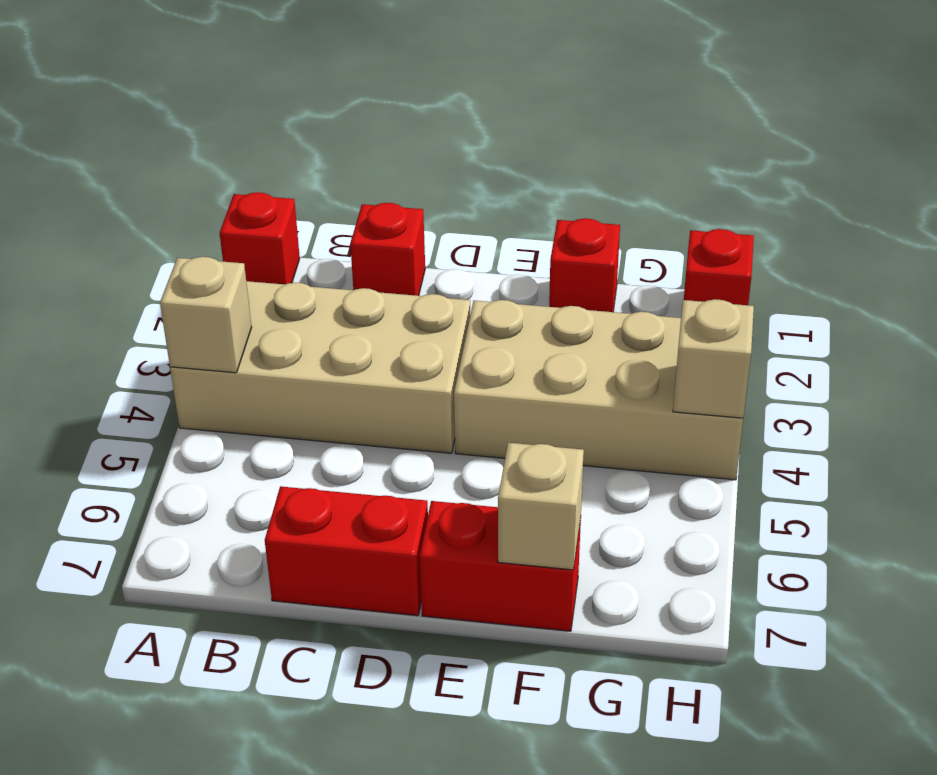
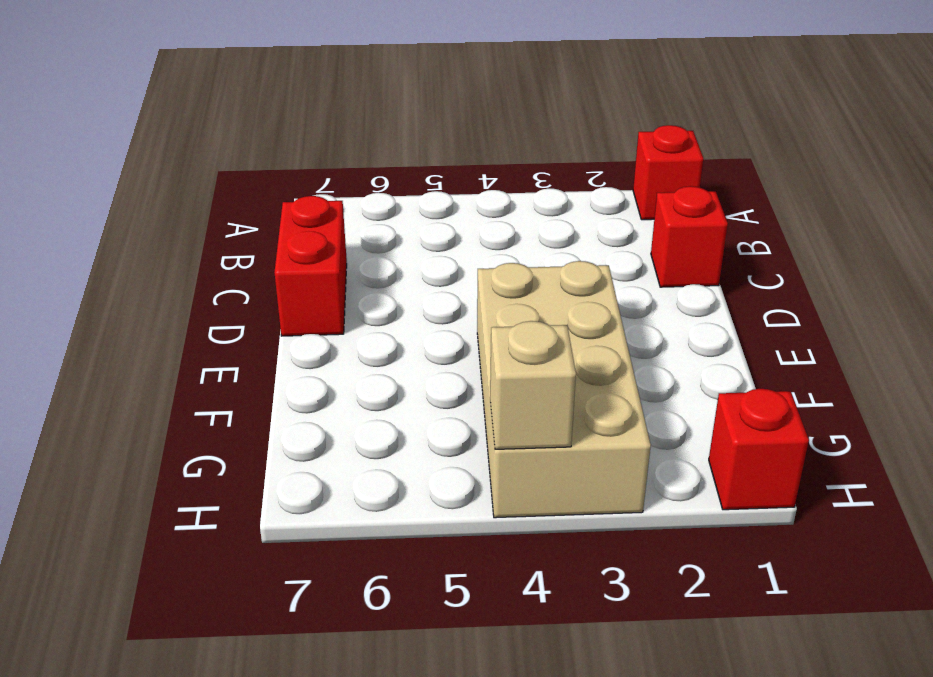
none -> tan brick A3:D4 level 1
none -> red brick E7:F7 level 1

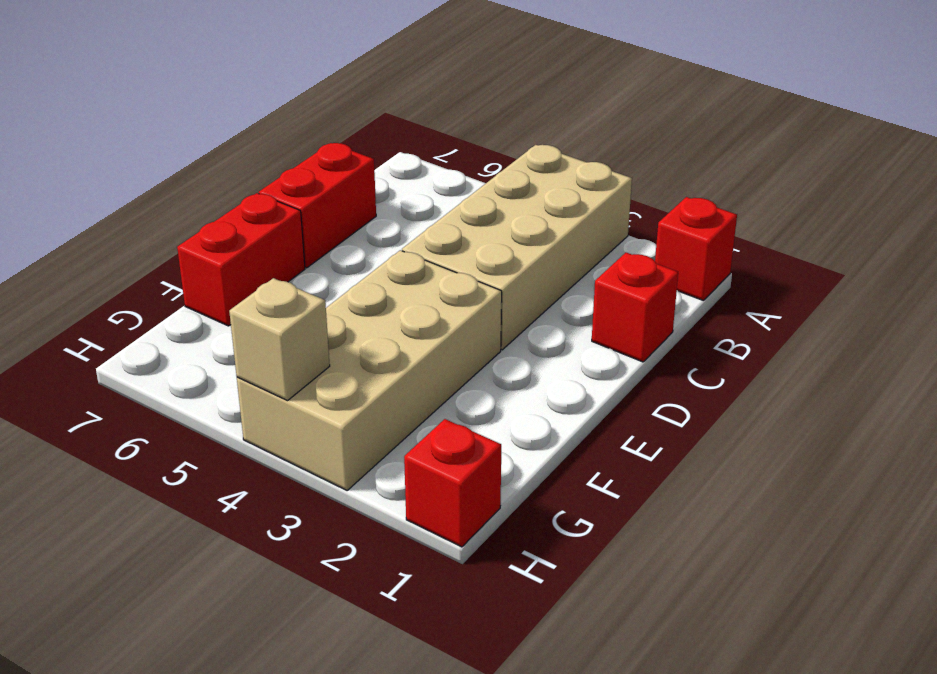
none -> red brick F1 level 1
none -> tan brick A4 level 2

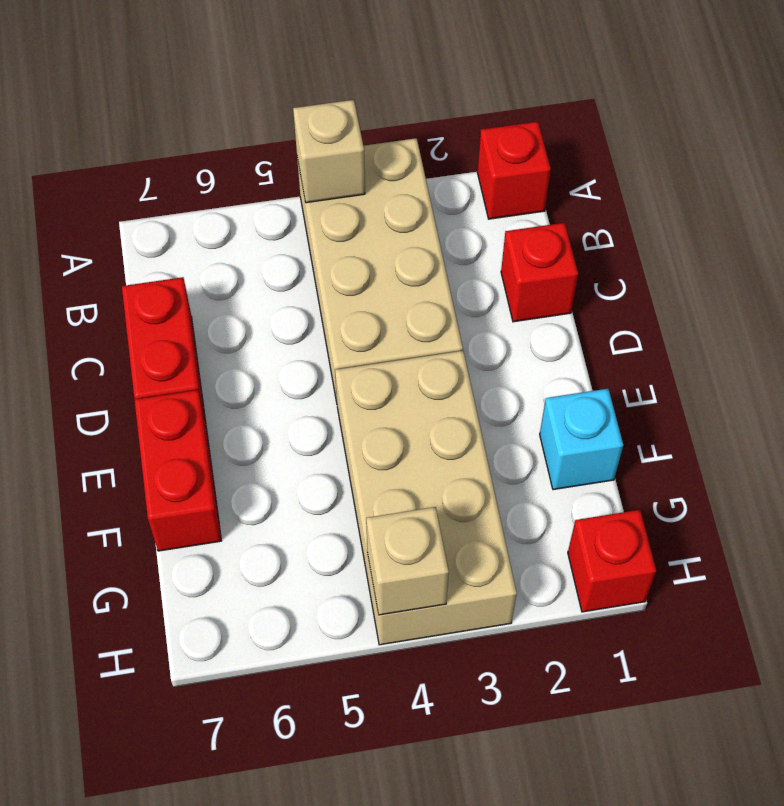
cyan brick F1 level 1 -> red brick F1 level 1
none -> tan brick F7 level 2

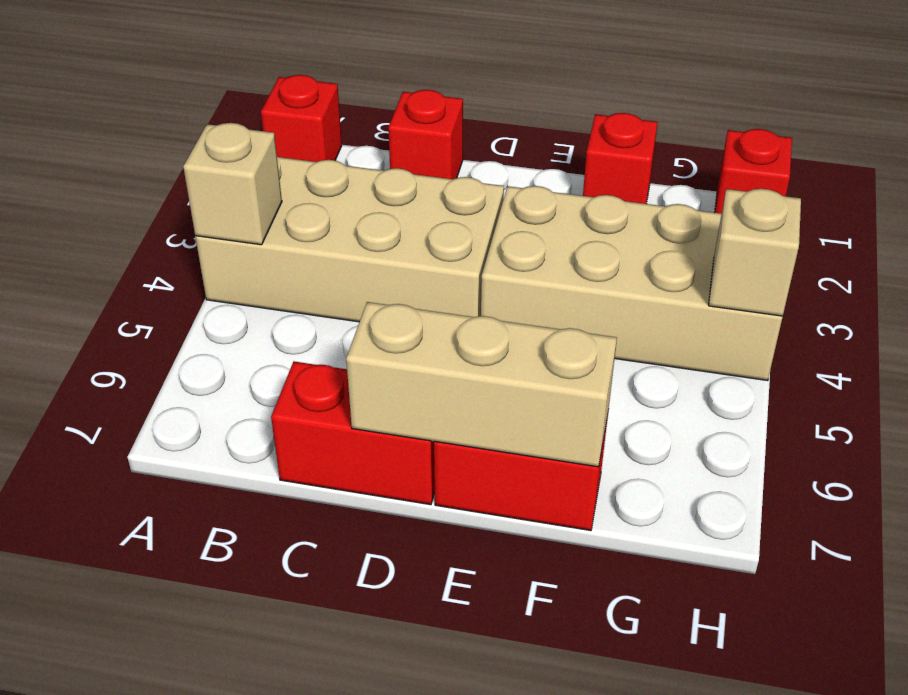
tan brick D7:F7 level 2 -> tan brick F7 level 2

